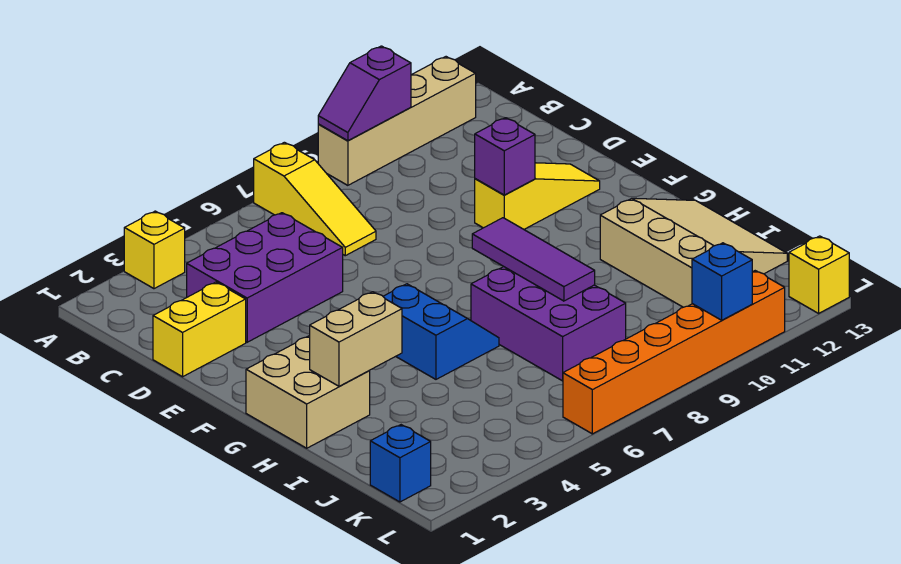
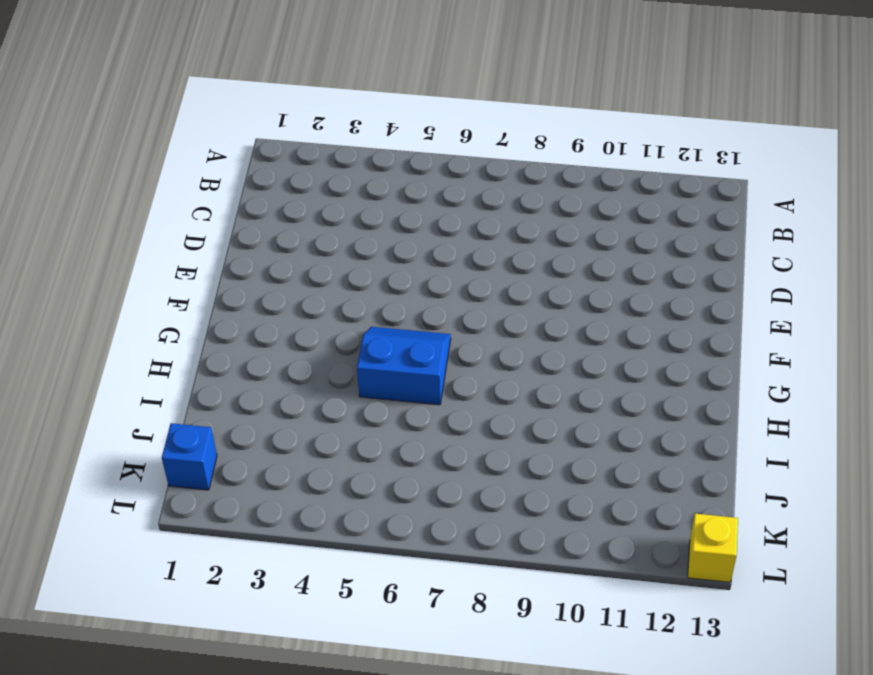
blue slope G5:H6 level 1 top H -> blue slope G5:H6 level 1 top 5
none -> yellow brick A3 level 1
none -> yellow slope A7:C7 level 1 top A
none -> tan brick A9:A12 level 1

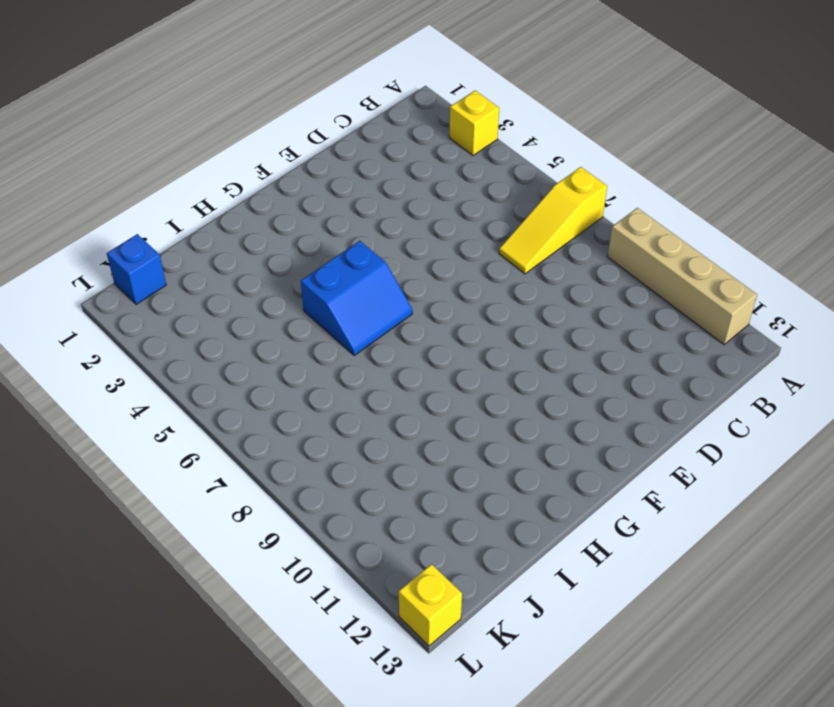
none -> purple brick C3:D5 level 1
none -> yellow brick D1:D2 level 1
none -> yellow slope E10:E12 level 1 top 10

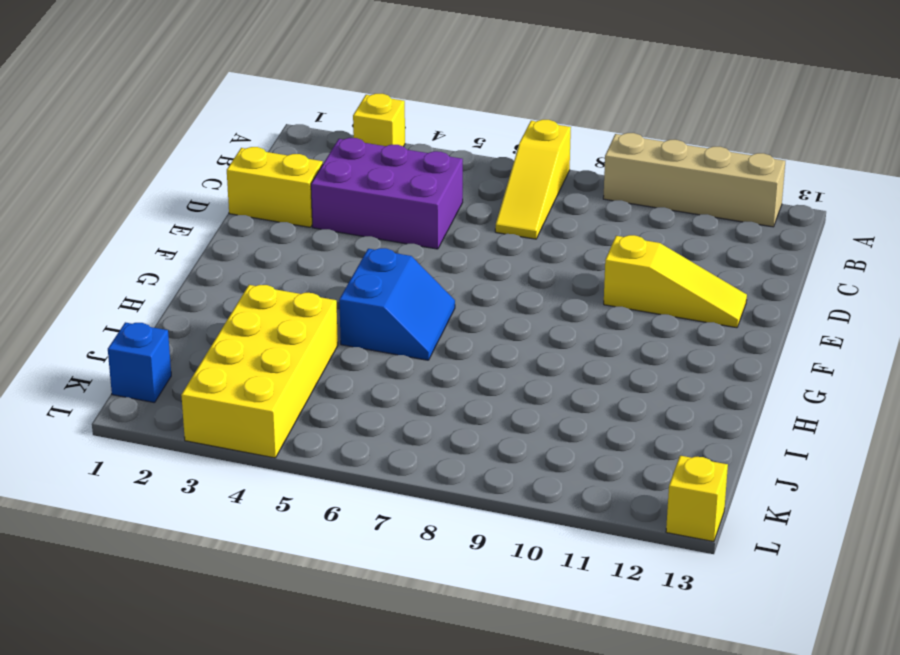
yellow brick I3:L4 level 1 -> none
none -> tan brick G1:H2 level 1
none -> purple brick H7:J8 level 1
none -> tan slope H11:J13 level 1 top 11

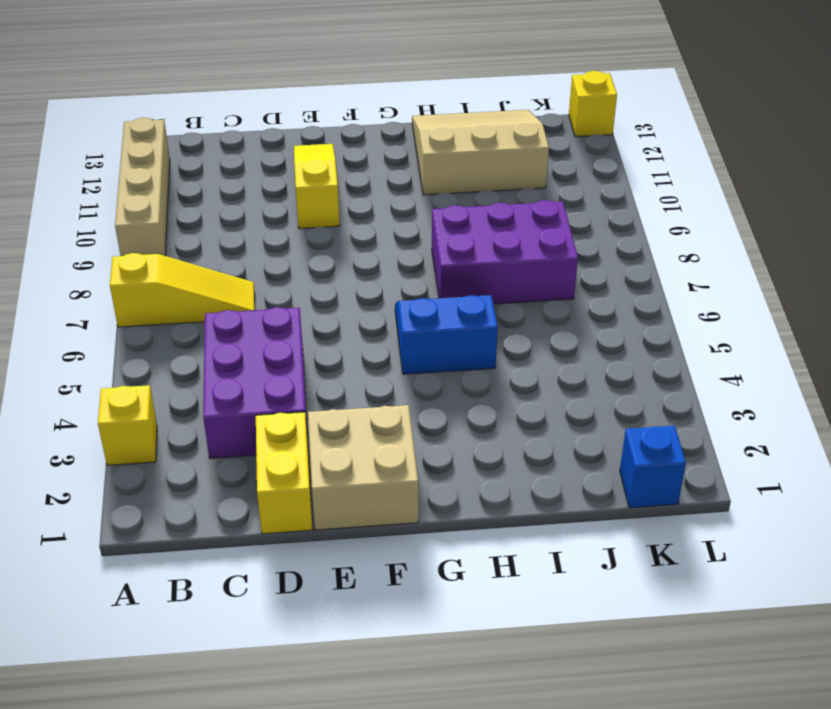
tan brick E1:F2 level 1 -> tan brick G1:H2 level 1
none -> orange brick L6:L11 level 1
none -> purple slope A9:A10 level 2 top 10
none -> purple brick E10 level 2

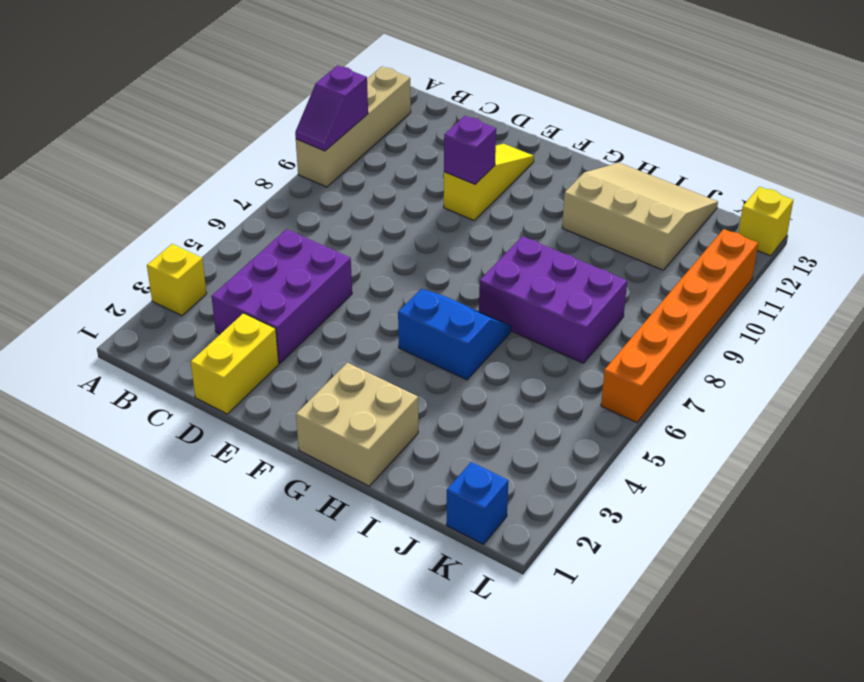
none -> yellow slope A7:C7 level 1 top A
none -> purple tile G8:I8 level 2
none -> tan brick H2:H3 level 2

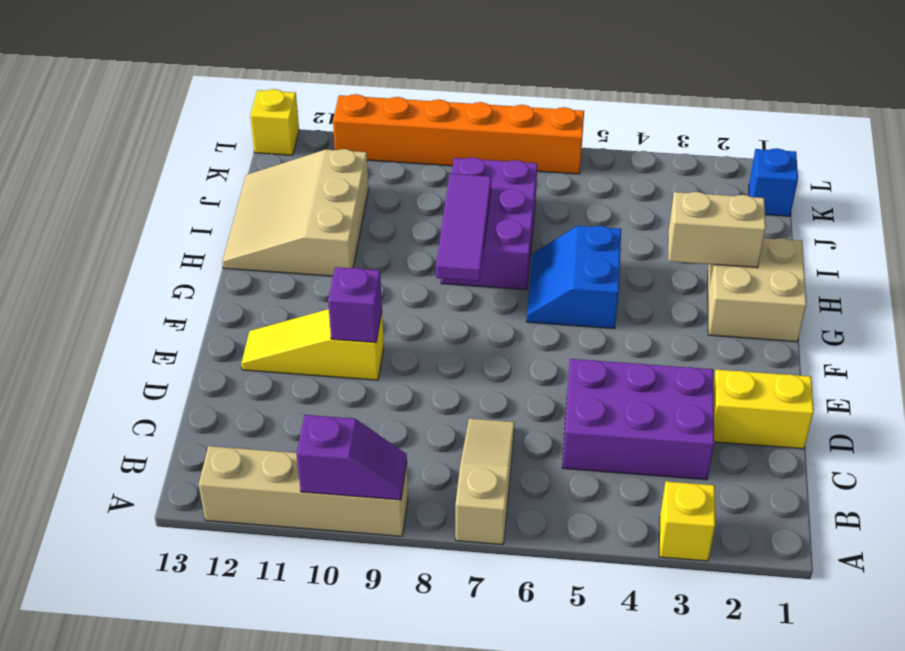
tan slope A7:C7 level 1 top A -> yellow slope A7:C7 level 1 top A
none -> blue brick L10 level 2

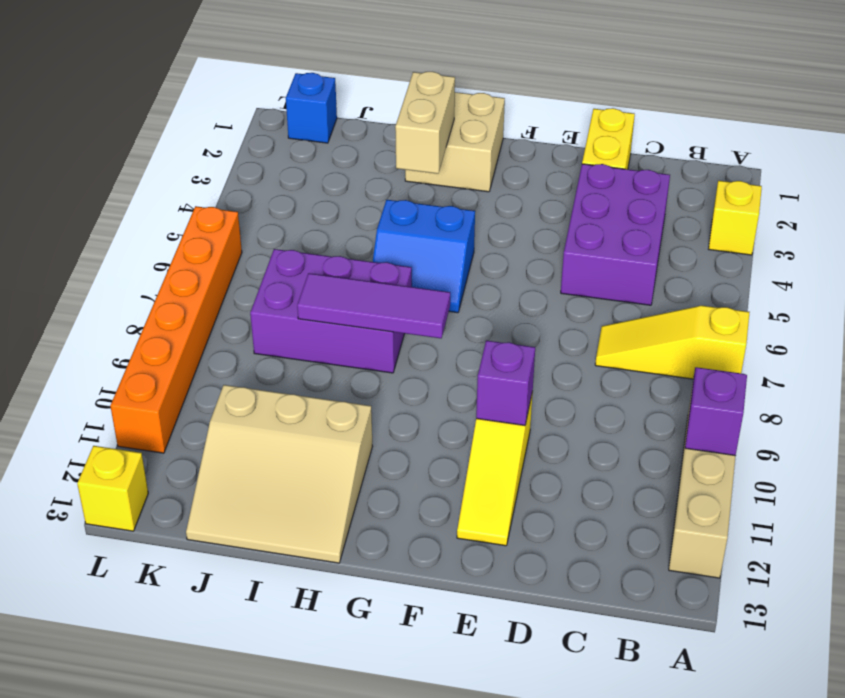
none -> blue brick L10 level 2

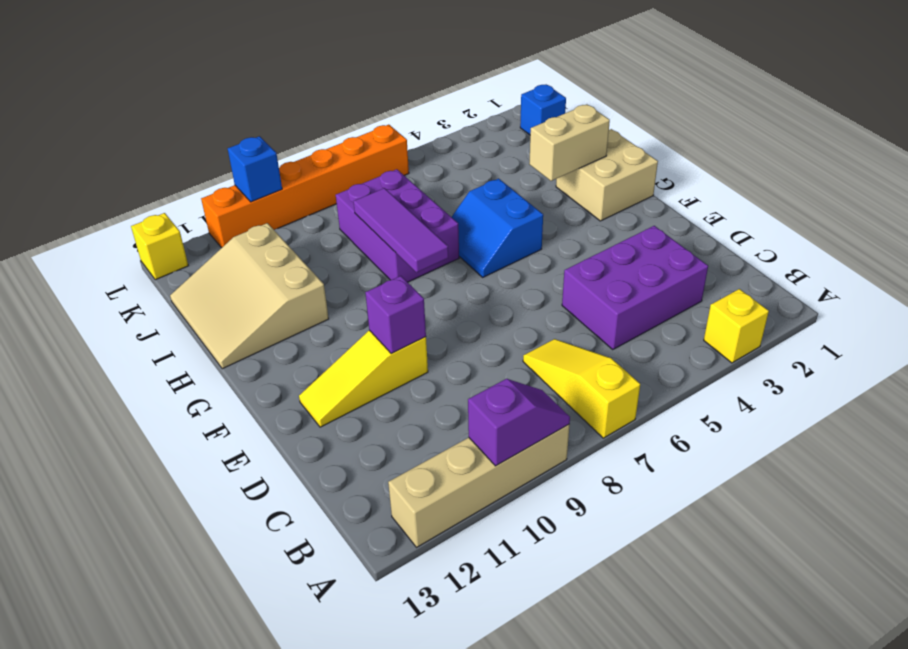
none -> yellow brick D1:D2 level 1

